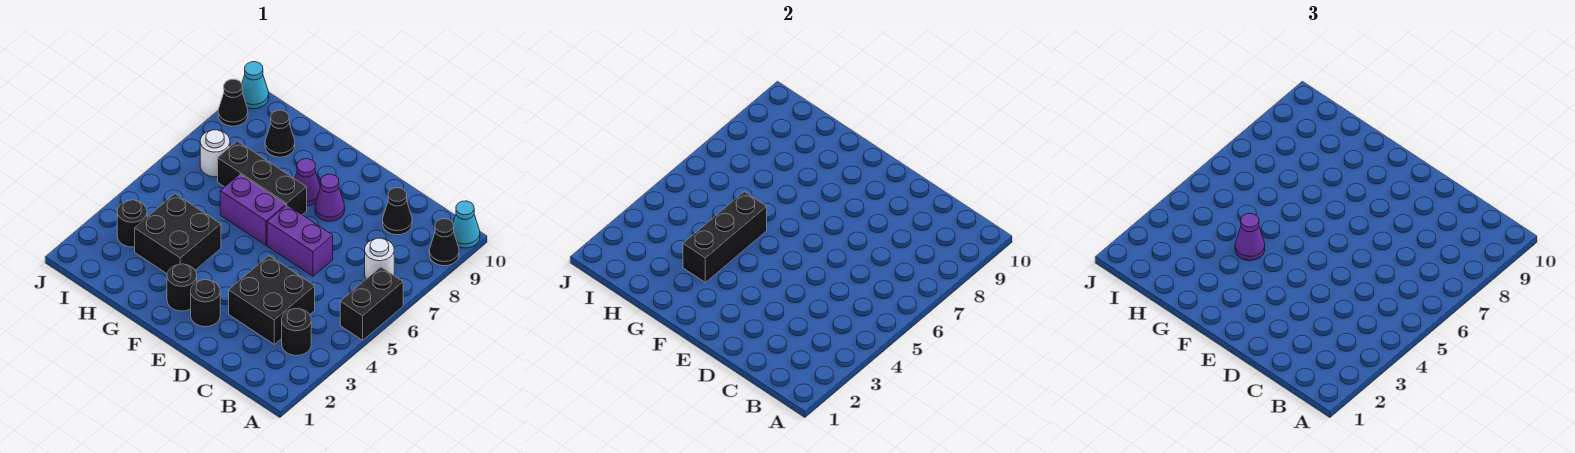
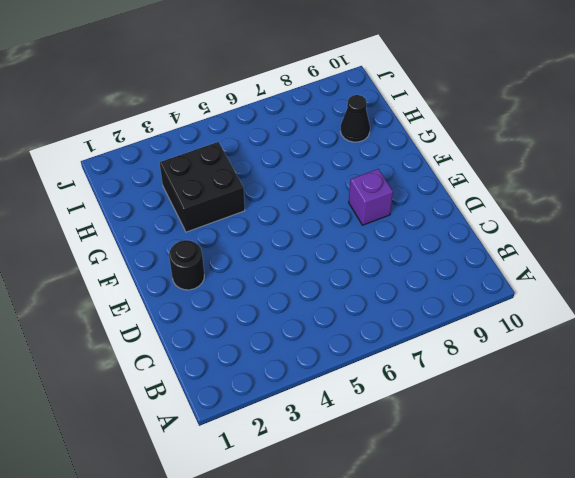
purple brick E8 level 1 -> purple cone E8 level 1
none -> black brick A5:A6 level 1
none -> black cone A9 level 1
none -> cyan cone A10 level 1

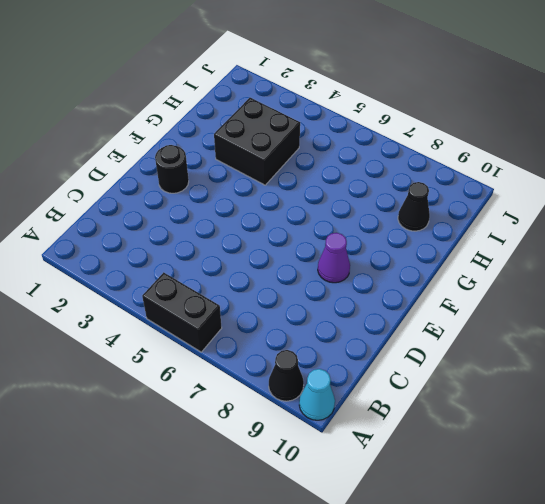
none -> black round brick B3 level 1
none -> white round brick B7 level 1
none -> black brick C3:D4 level 1

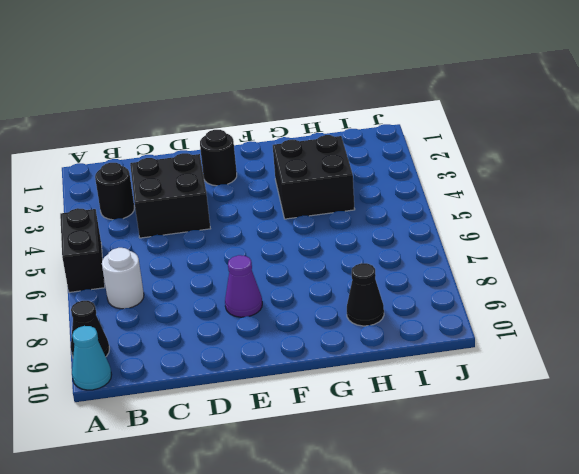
none -> black cone C9 level 1
none -> purple brick D6:E6 level 1
none -> black round brick F2 level 1

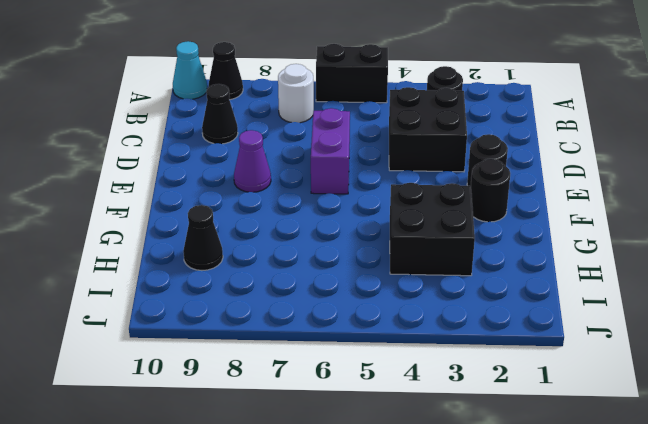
none -> purple brick F6:G6 level 1
none -> black brick F7:H7 level 1
none -> purple cone F8 level 1

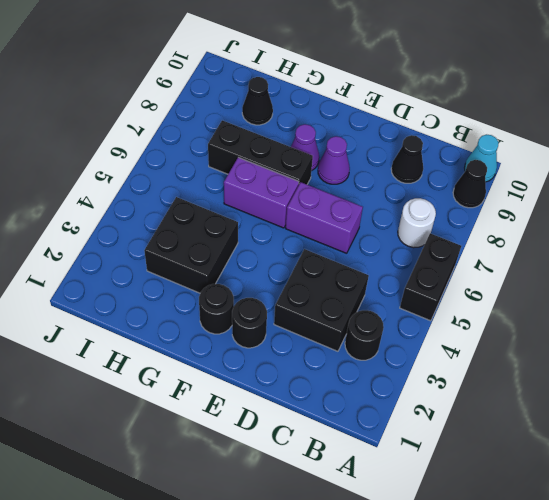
none -> black round brick I3 level 1
none -> white round brick I7 level 1
none -> black cone J9 level 1

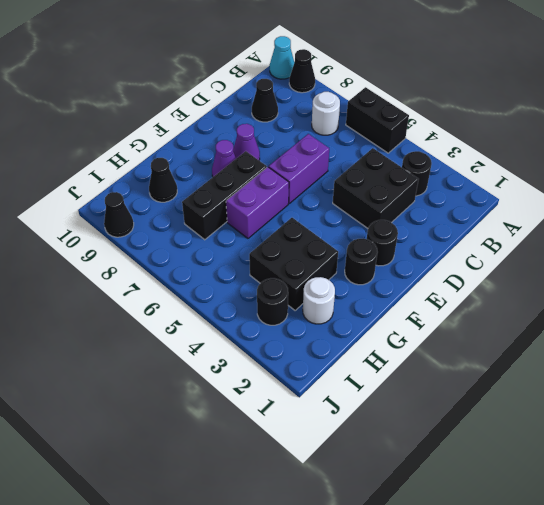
white round brick H2 level 1 -> white round brick I7 level 1
none -> cyan cone J10 level 1
none -> black brick G3:G5 level 2
none -> purple cone G4 level 3

